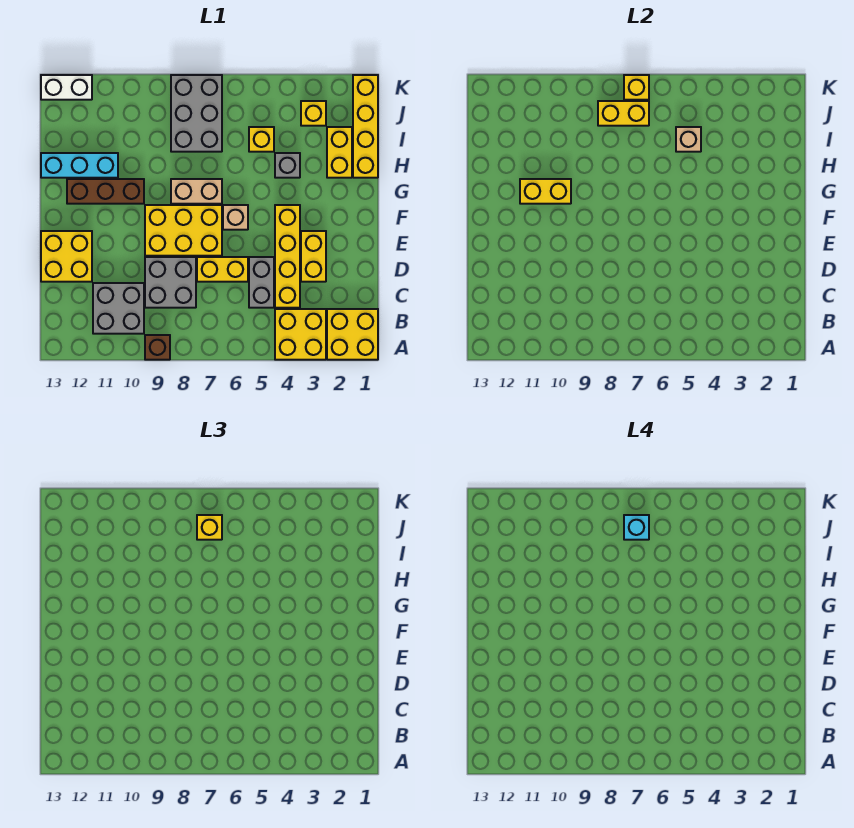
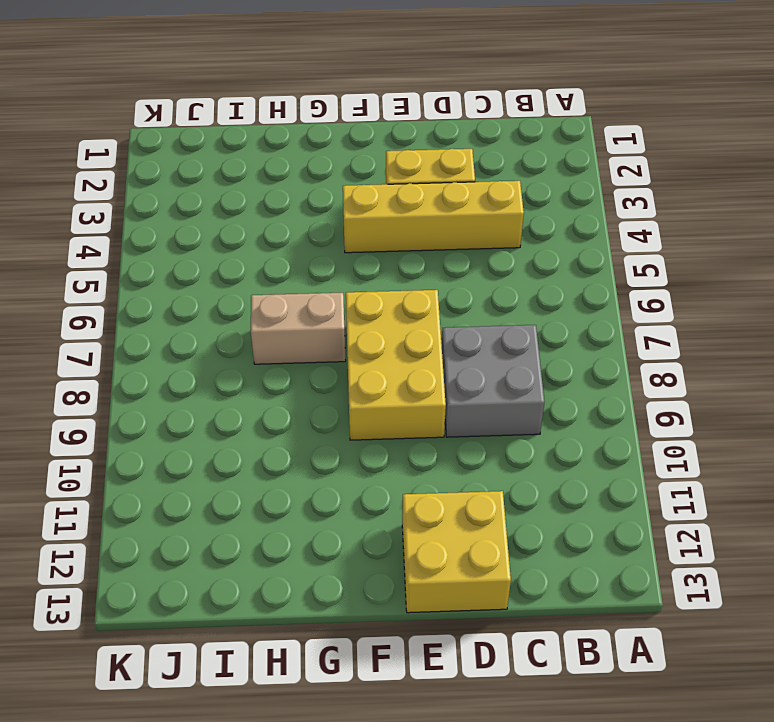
tan brick G7:H7 level 1 -> tan brick G7:G8 level 1
none -> yellow brick A1:B2 level 1
none -> yellow brick A3:B4 level 1
none -> brown brick A9 level 1

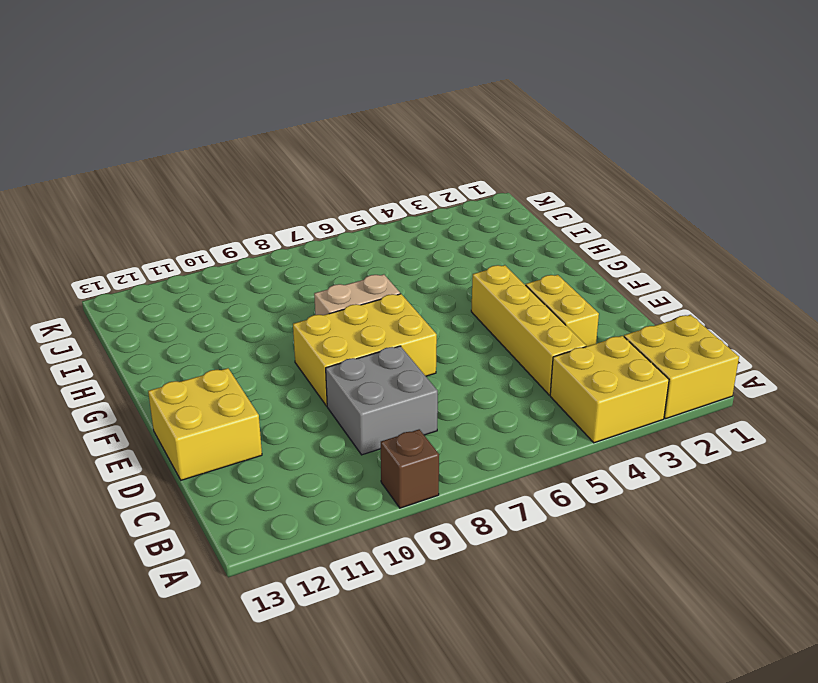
none -> grey brick B10:C11 level 1
none -> grey brick C5:D5 level 1
none -> yellow brick D6:D7 level 1

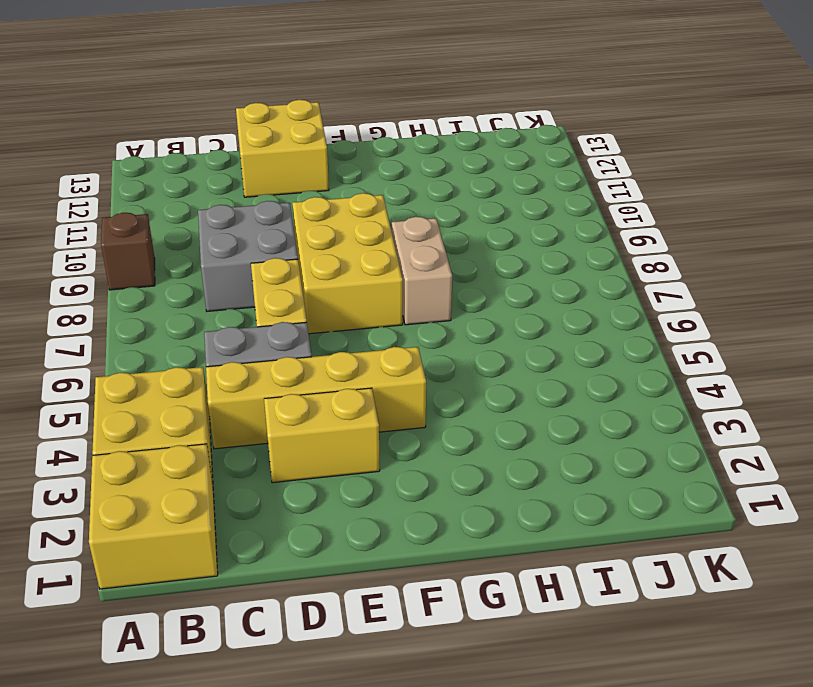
none -> grey brick B10:C11 level 1
none -> tan brick F6 level 1
none -> brown brick G10:G12 level 1

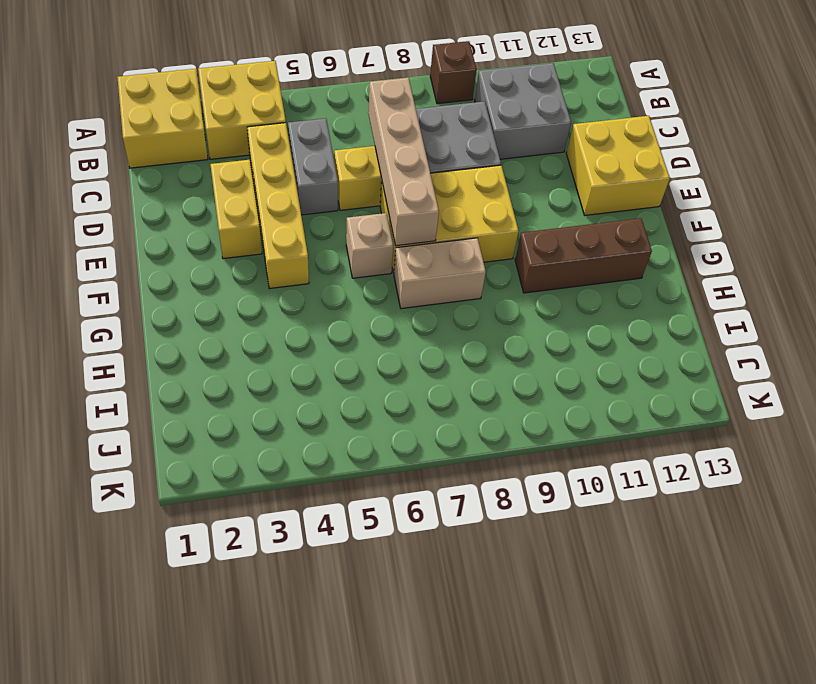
tan brick C7:F7 level 2 -> none
none -> yellow brick H1:K1 level 1
none -> yellow brick H2:I2 level 1
none -> grey brick H4 level 1

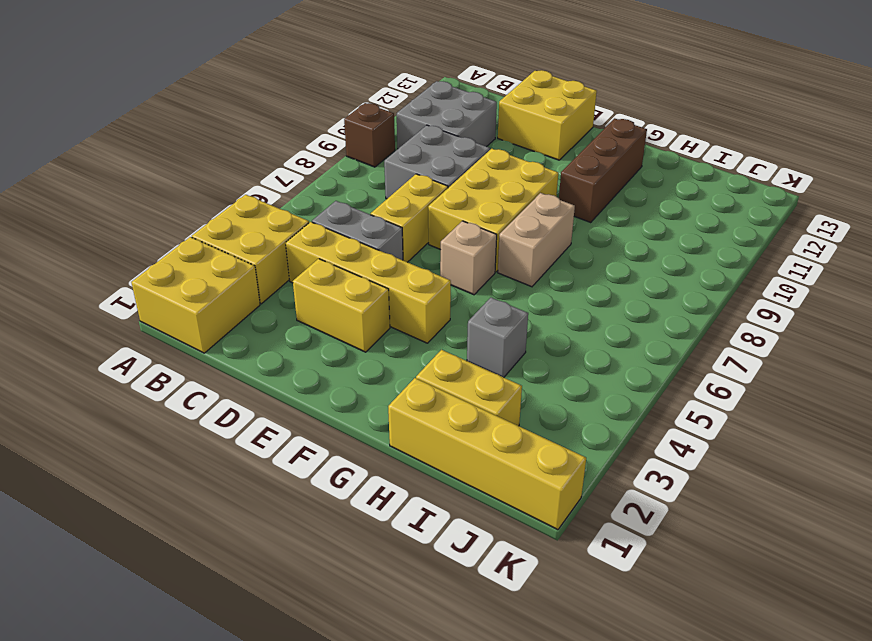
none -> cyan brick H11:H13 level 1
none -> yellow brick I5 level 1
none -> grey brick I7:K8 level 1

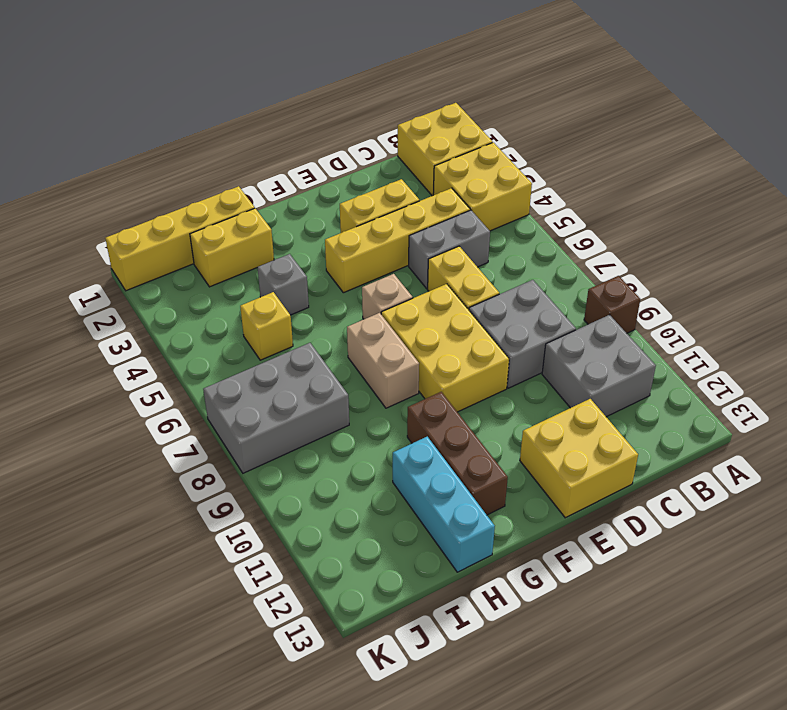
none -> yellow brick J3 level 1
none -> white brick K12:K13 level 1
none -> yellow brick G10:G11 level 2

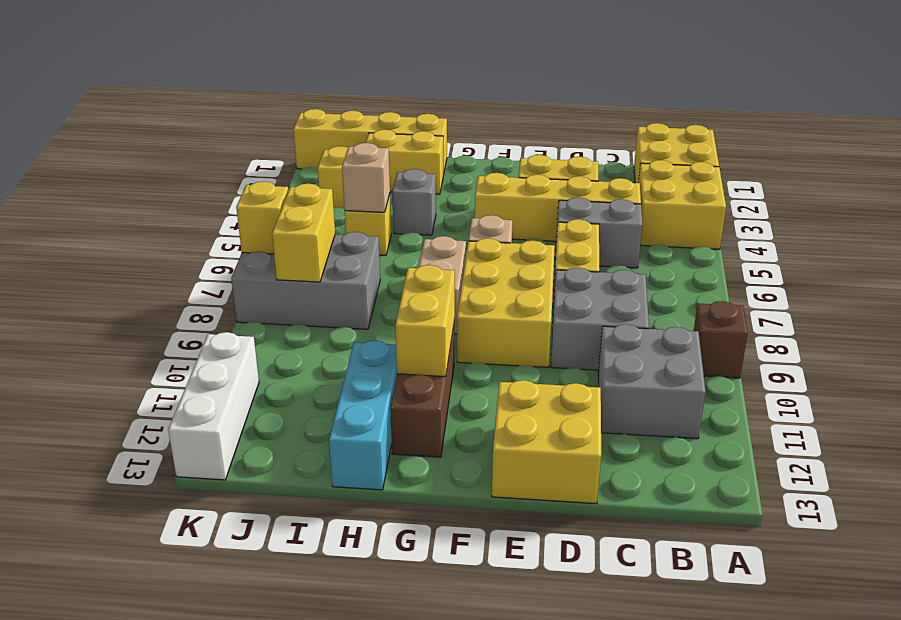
white brick K11:K13 level 1 -> white brick K12:K13 level 1
none -> yellow brick J7 level 3
none -> cyan brick J7 level 4

